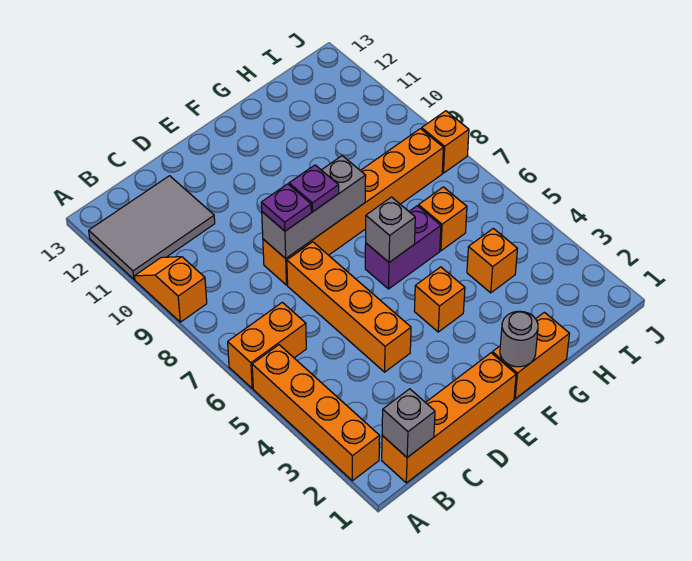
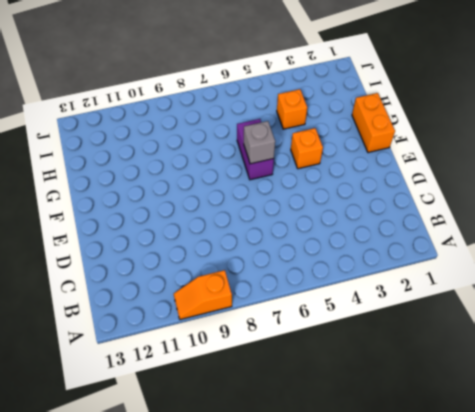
none -> orange brick A2:A5 level 1
none -> orange brick A6:B6 level 1
none -> grey tile A11:C12 level 1

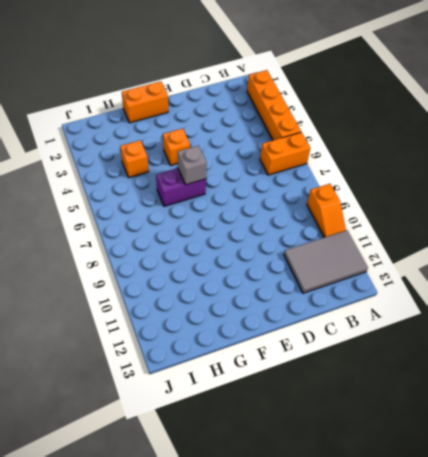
none -> orange brick B1:E1 level 1
none -> orange brick D4:D7 level 1
none -> orange brick D8:I8 level 1

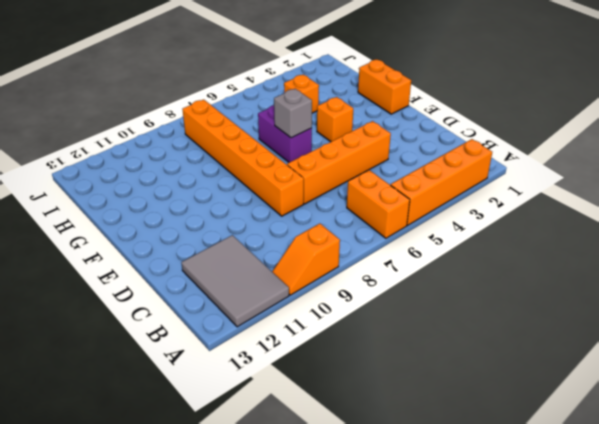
none -> orange brick B1:E1 level 1
none -> orange brick H6 level 1
none -> orange brick J8 level 1

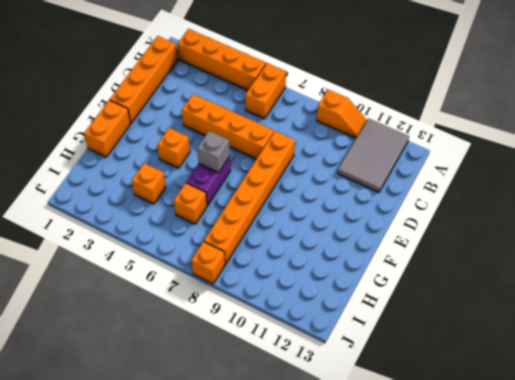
none -> grey brick B1 level 2
none -> grey brick D8:F8 level 2
none -> grey round brick F1 level 2

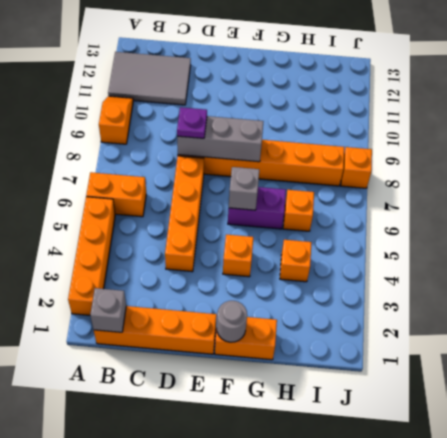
none -> purple plate E8 level 3

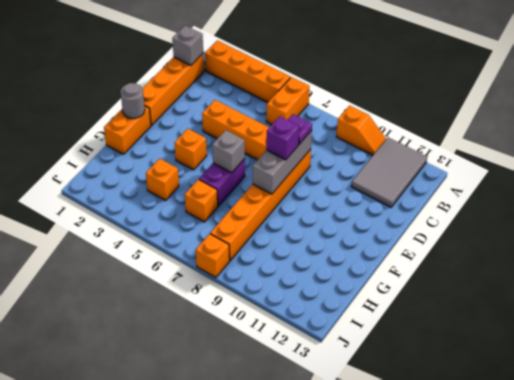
purple brick E8 level 3 -> purple plate E8 level 3

